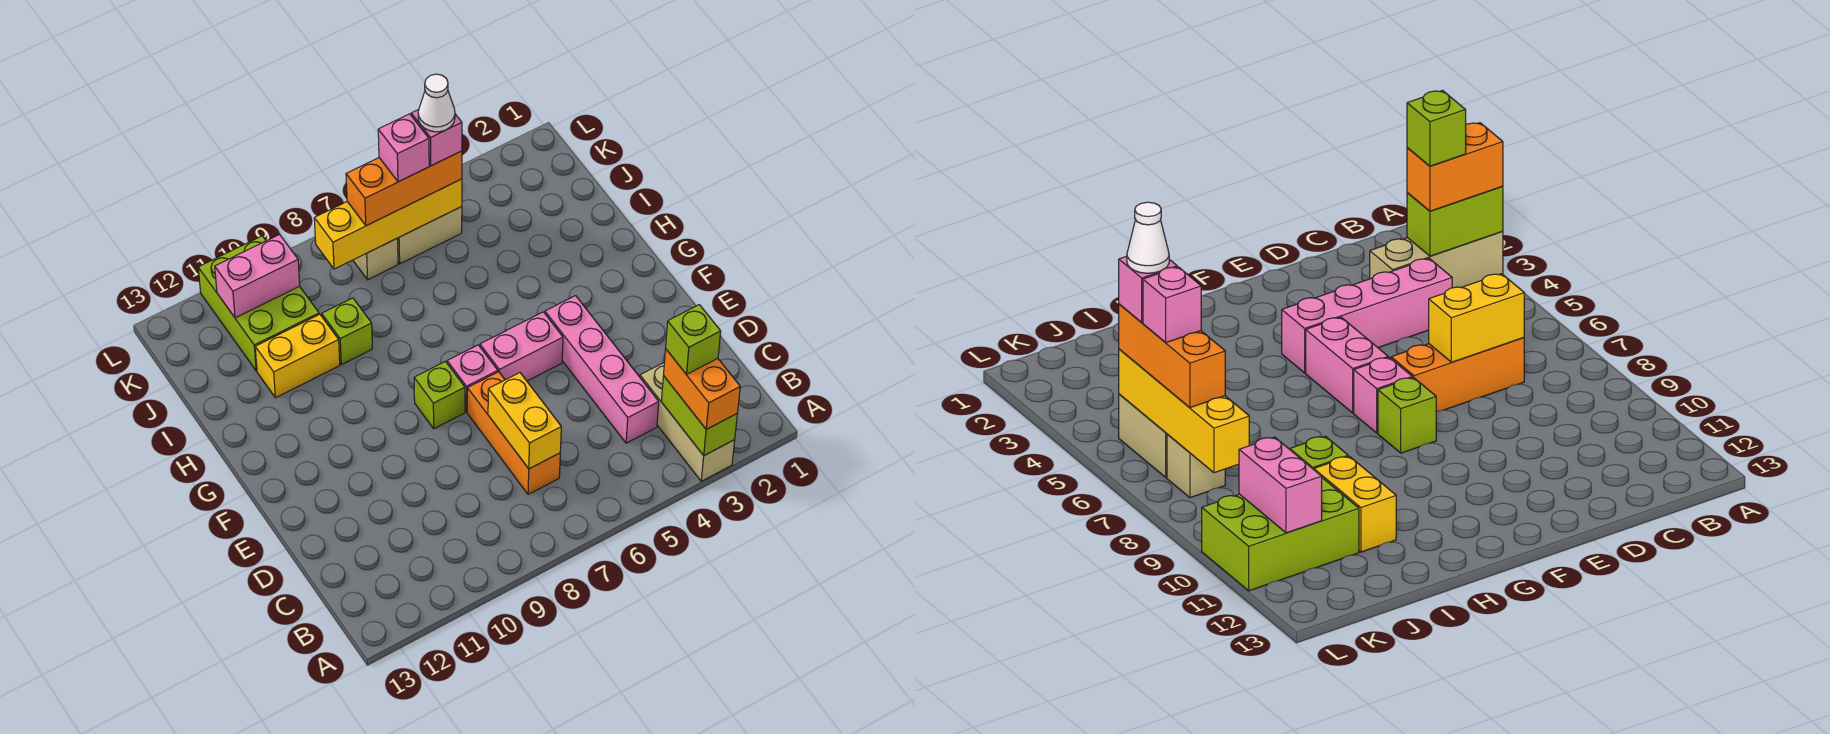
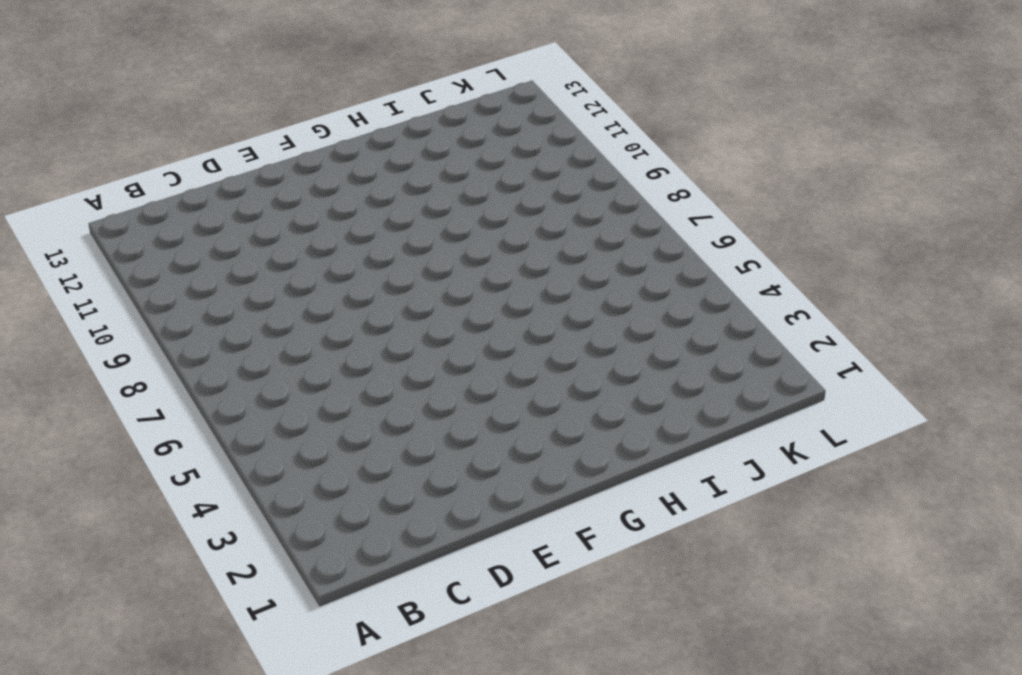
none -> tan brick A3:C3 level 1
none -> pink brick C4:F4 level 1
none -> orange brick C7:E7 level 1

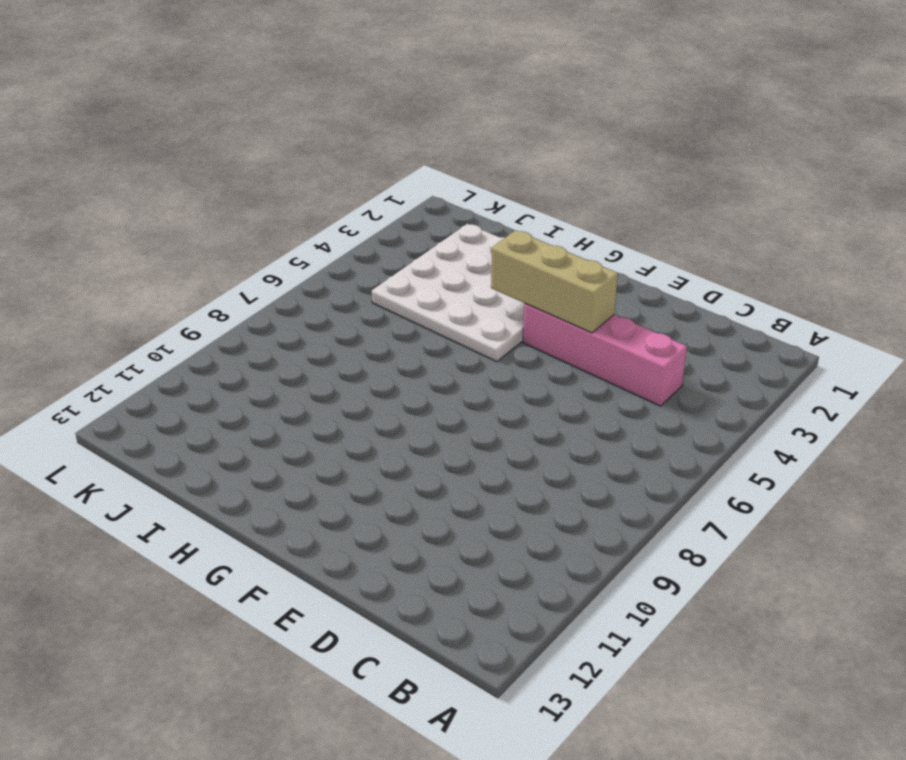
tan brick E4:G4 level 2 -> tan brick A3:C3 level 1
white plate G2:J5 level 1 -> none
none -> orange brick C7:E7 level 1
none -> pink brick F5:F6 level 1
none -> pink brick F7 level 1

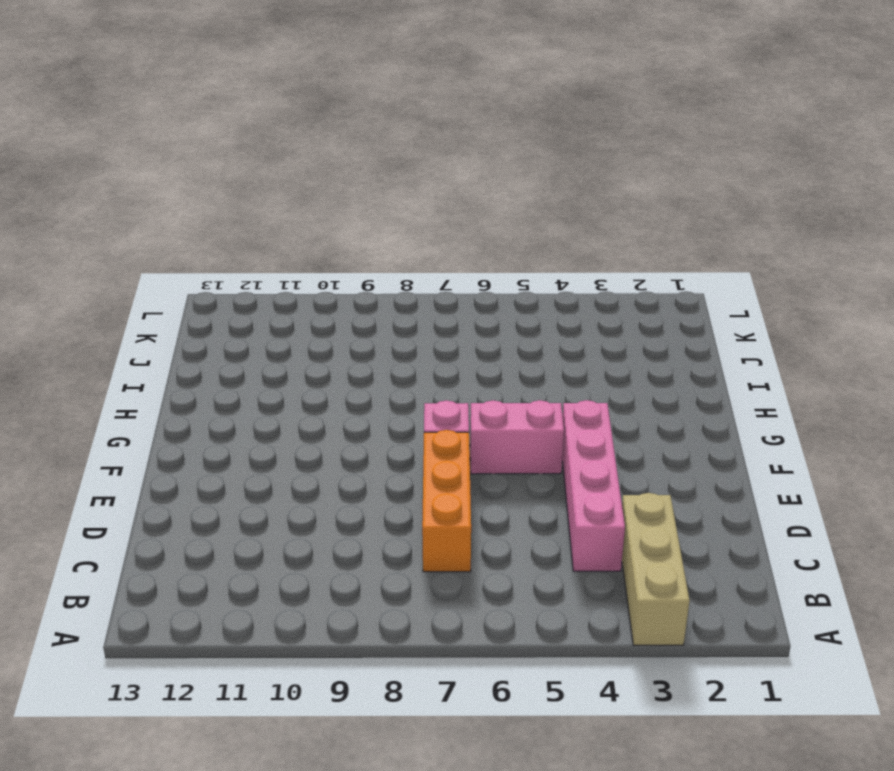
none -> lime brick F8 level 1
none -> lime brick I9 level 1
none -> yellow brick I10:I11 level 1

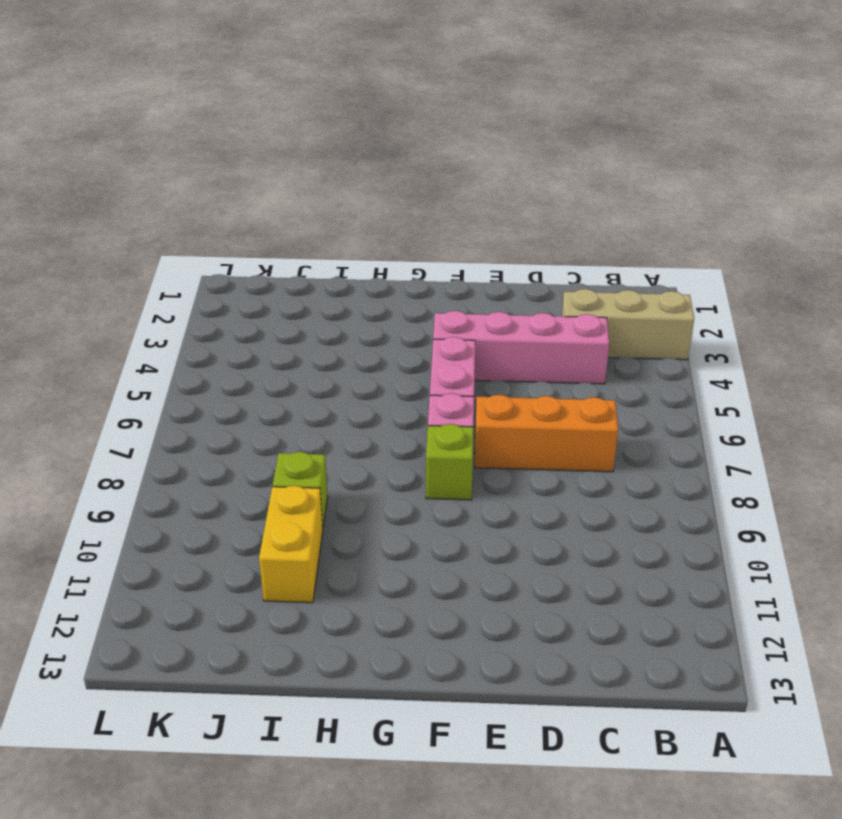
none -> lime brick J10:L11 level 1
none -> tan brick K5:K6 level 1
none -> tan brick K7 level 1

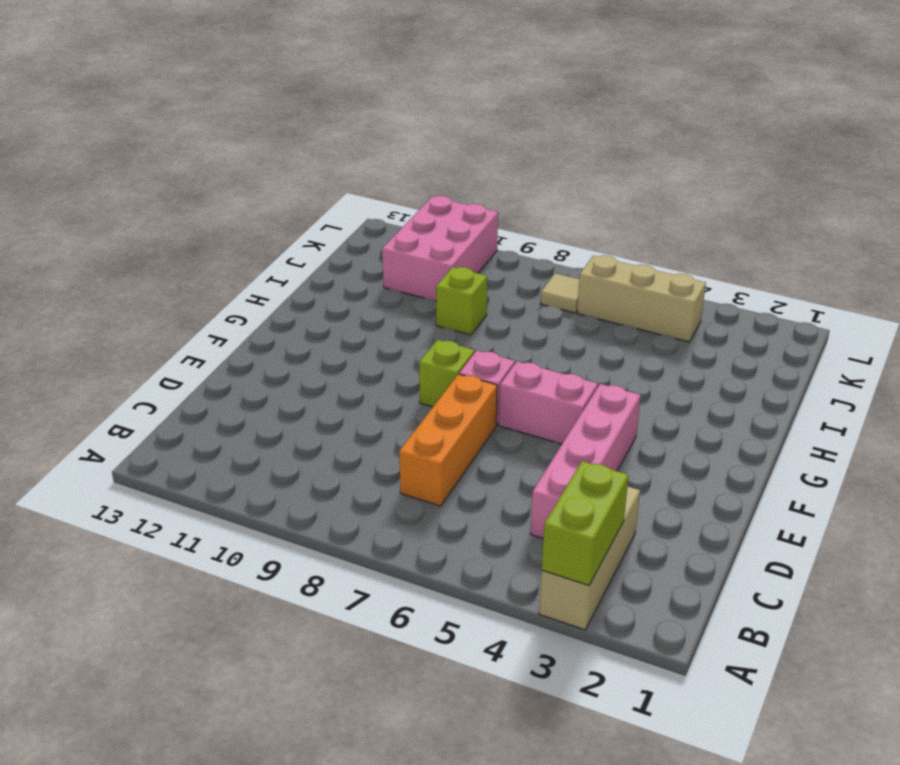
pink brick J10:L11 level 1 -> lime brick J10:L11 level 1
tan brick K4:K6 level 1 -> tan brick K5:K6 level 1
tan tile K7 level 1 -> tan brick K7 level 1
none -> yellow brick I10:I11 level 1
none -> yellow brick C7:D7 level 2
none -> yellow brick K5:K8 level 2

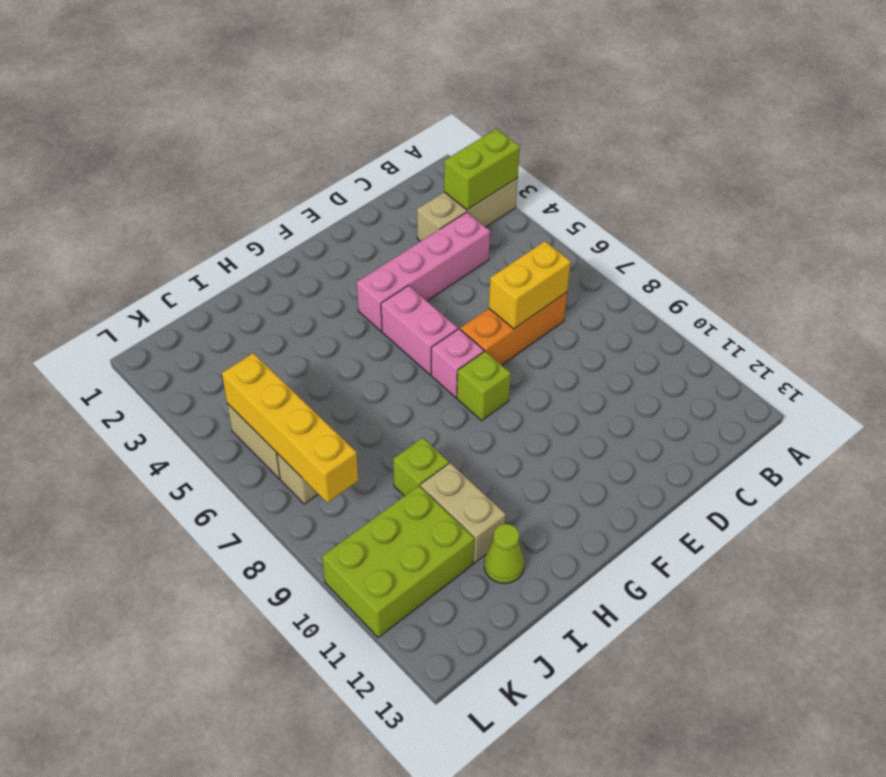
tan brick I10:I11 level 1 -> yellow brick I10:I11 level 1
lime cone I12 level 1 -> none
none -> pink brick K10:K11 level 2
none -> orange brick A3:B3 level 3
none -> orange brick K5:K7 level 3

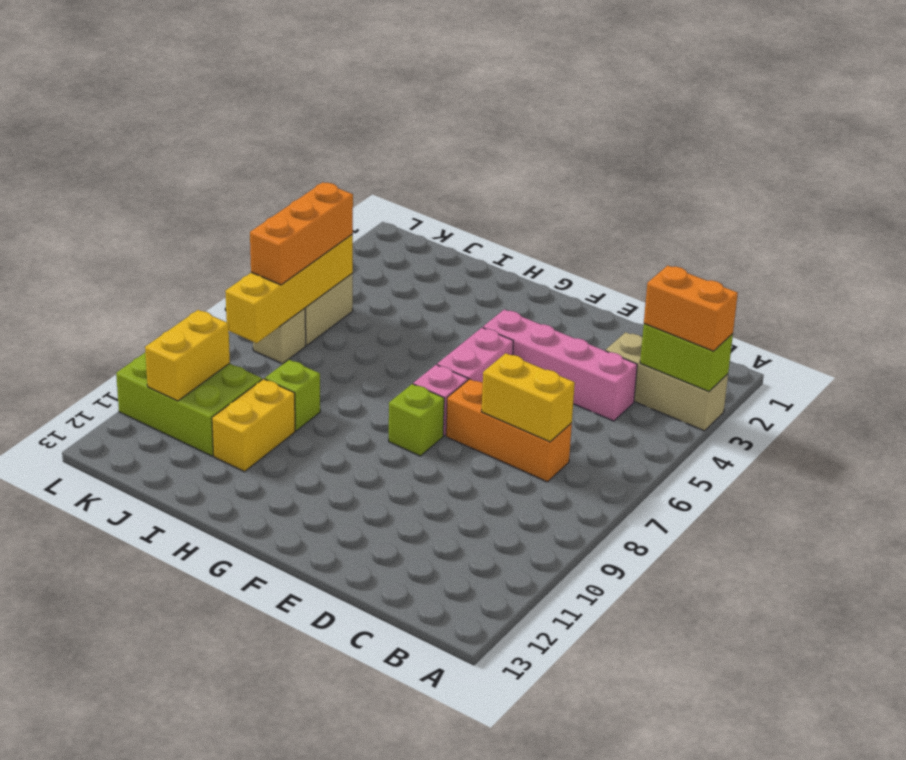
yellow brick K10:K11 level 2 -> pink brick K10:K11 level 2
none -> lime brick B3 level 4
none -> pink brick K5 level 4
none -> pink brick K6 level 4

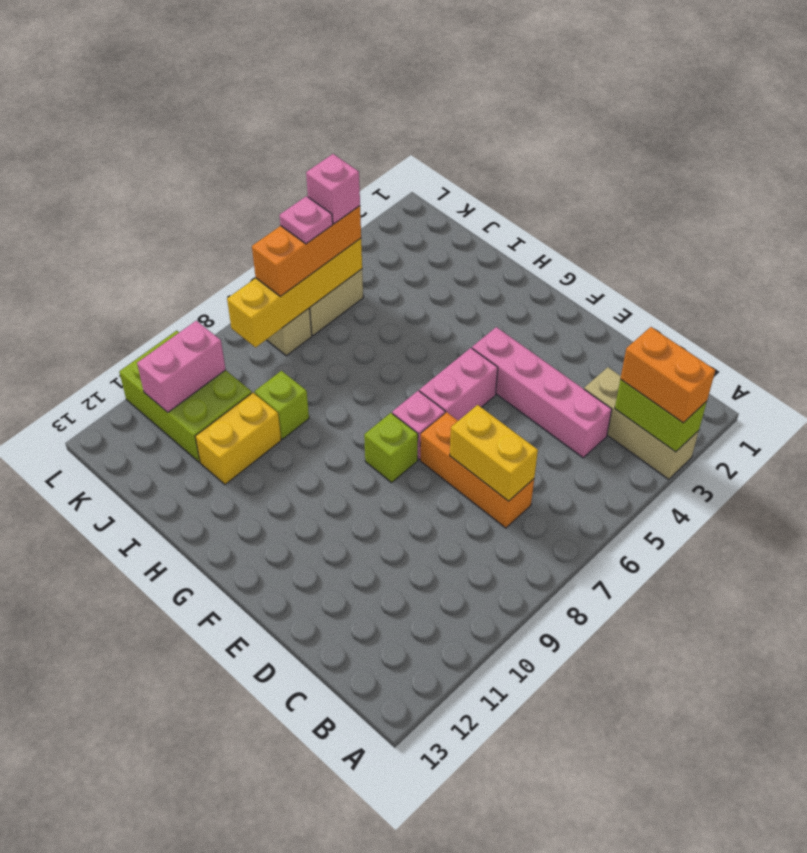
pink plate K6 level 4 -> pink brick K6 level 4
none -> lime brick B3 level 4
none -> white cone K5 level 5

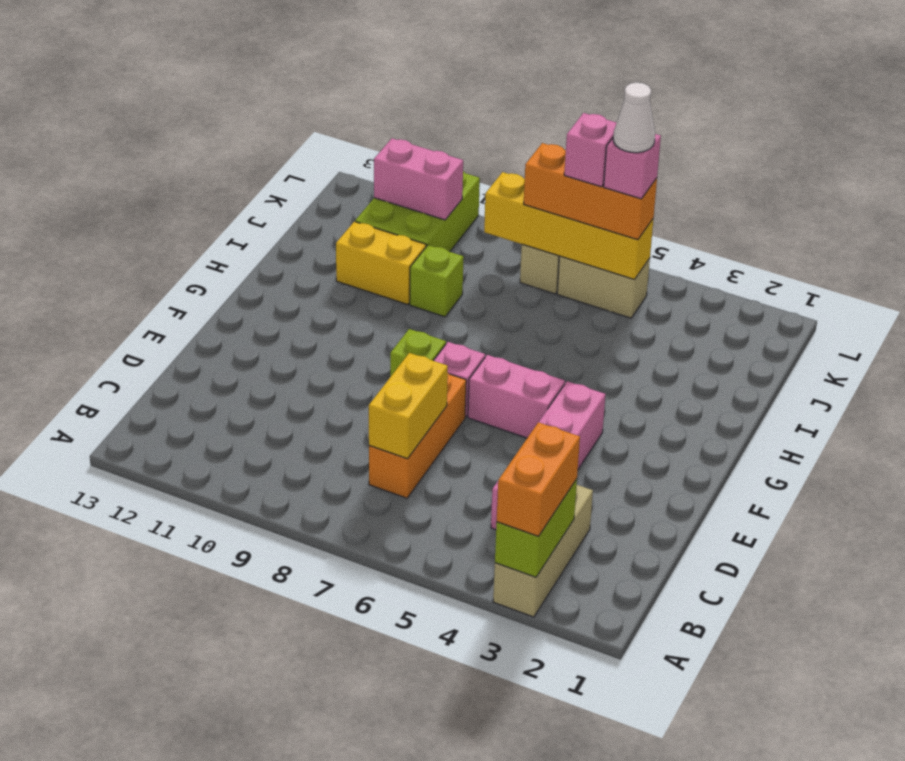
none -> lime brick B3 level 4

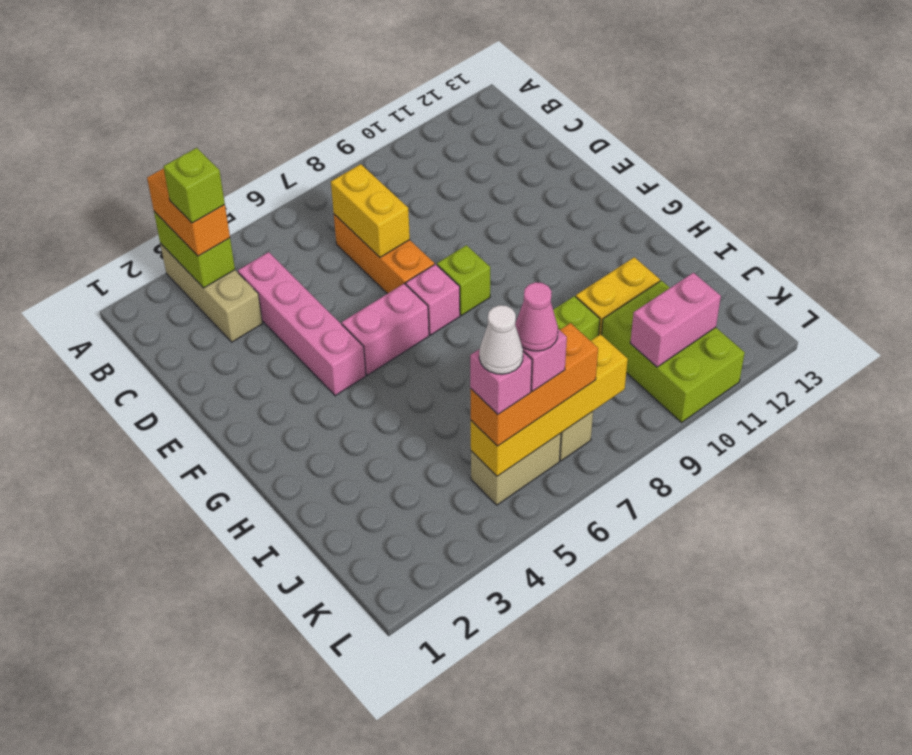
pink cone K6 level 5 -> none

